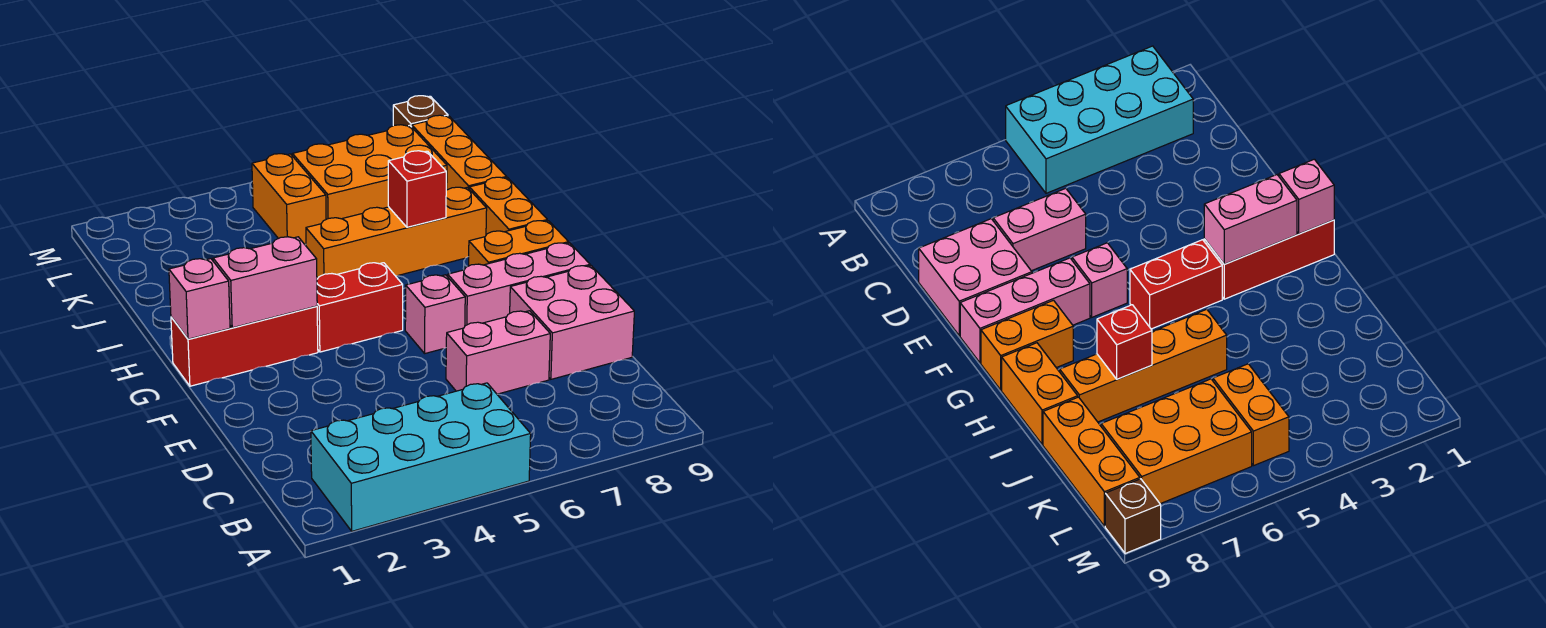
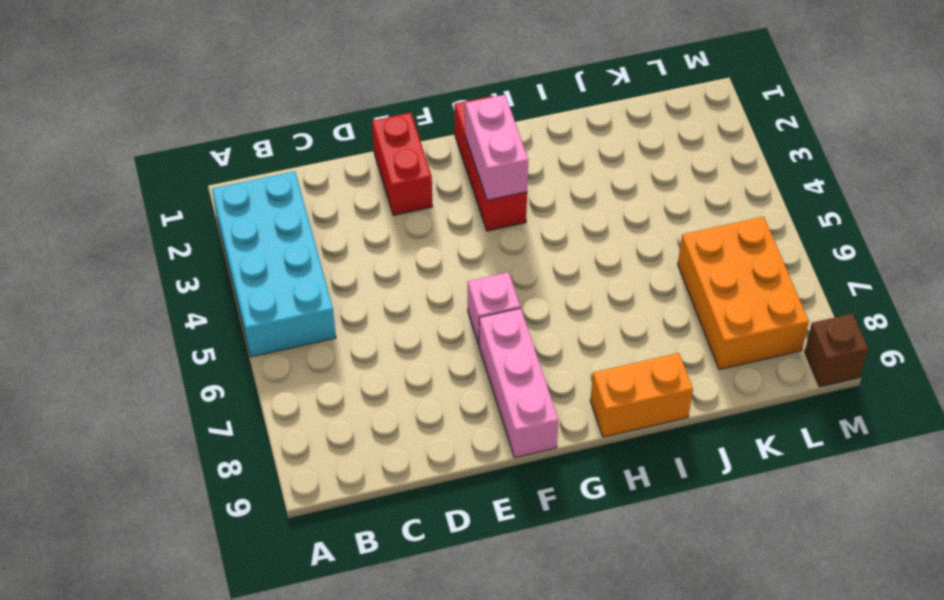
red brick E1:E2 level 1 -> red brick G4:G5 level 1
none -> pink brick D6:D7 level 1
none -> pink brick D8:E9 level 1
none -> orange brick G8:G9 level 1

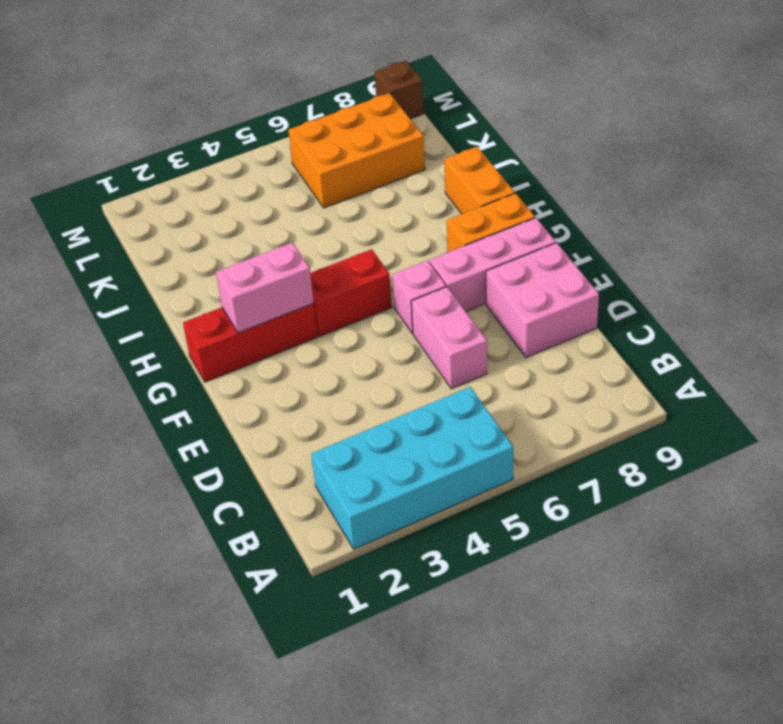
pink brick D6:E6 level 1 -> pink brick D6:D7 level 1
none -> orange brick I5:I8 level 1
none -> orange brick J9:L9 level 1
none -> orange brick K5:L5 level 1

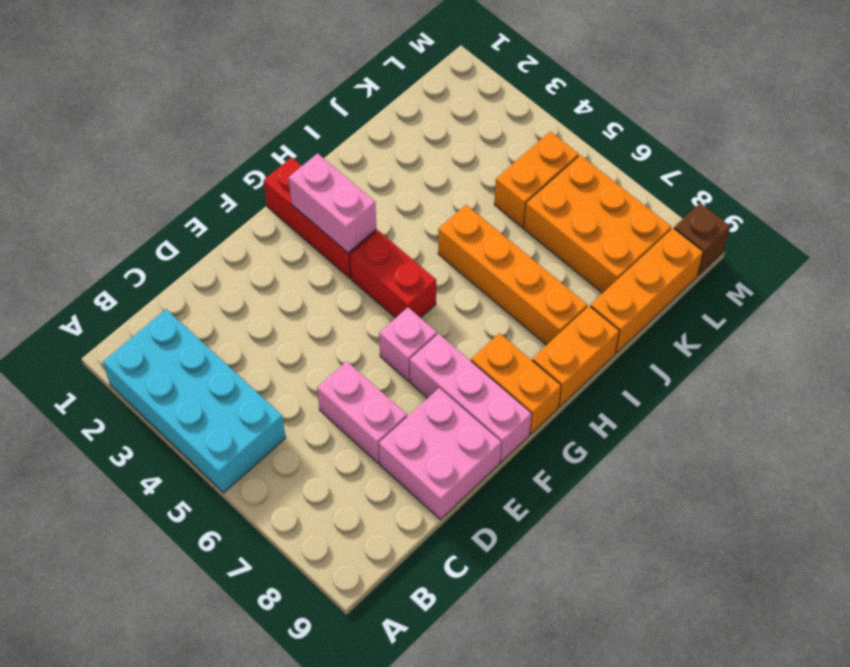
none -> pink brick G1 level 2
none -> red brick I7 level 2

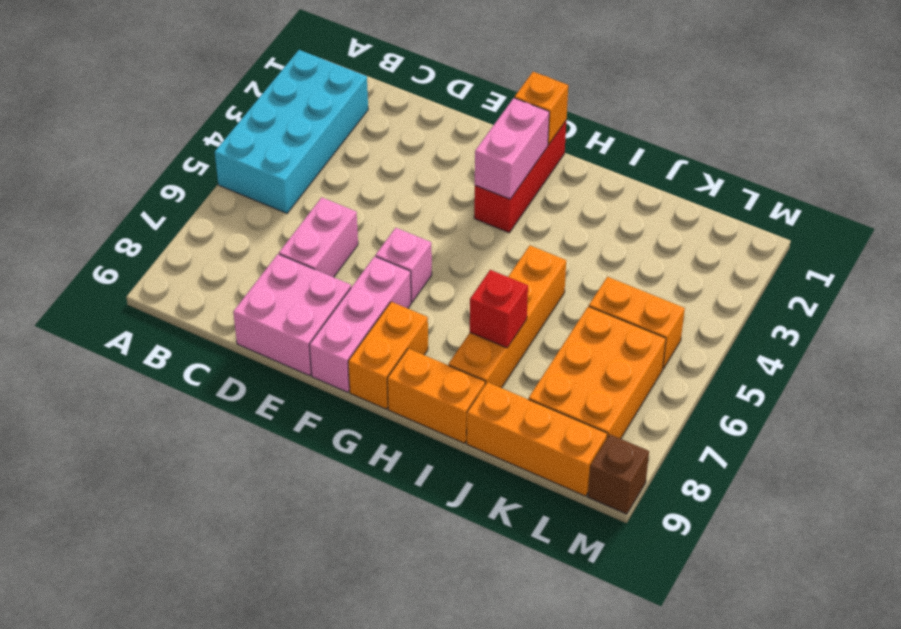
orange brick G1 level 2 -> pink brick G1 level 2
none -> red brick G4:G5 level 1

